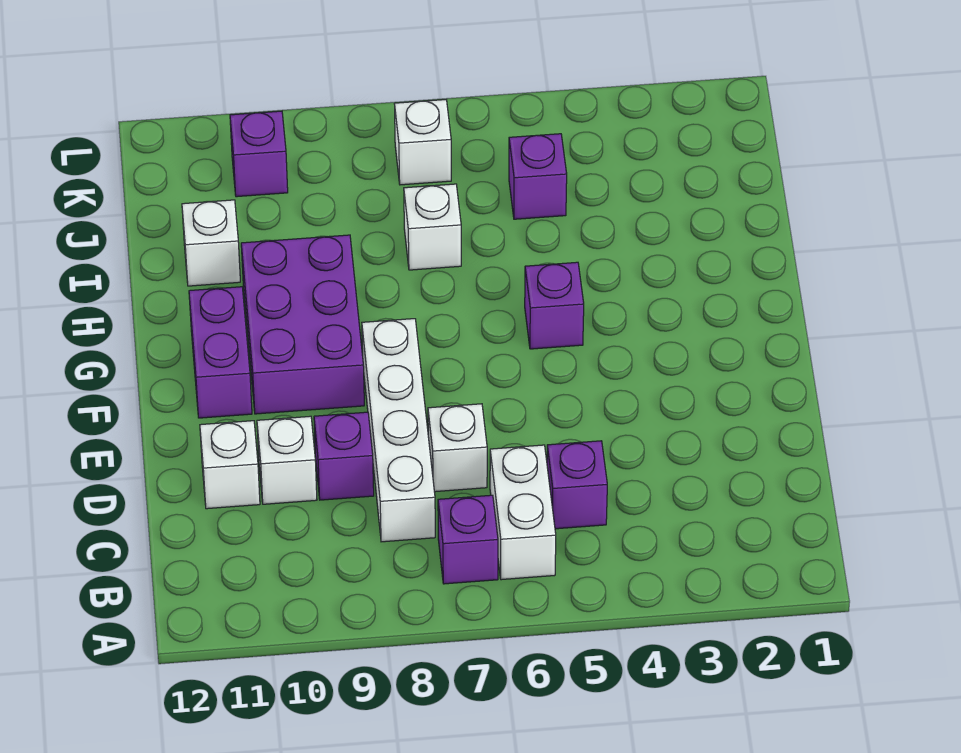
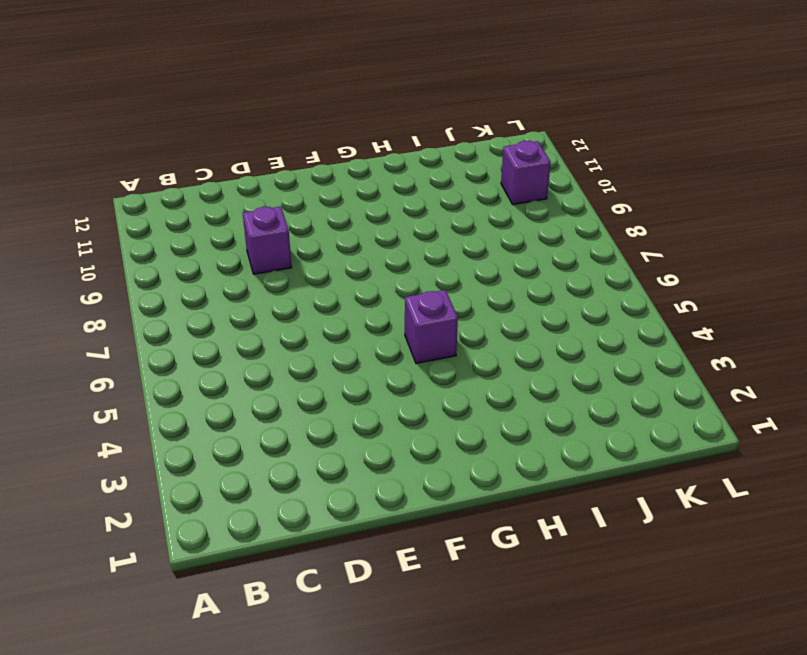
none -> white brick B6:C6 level 1
none -> purple brick B7 level 1
none -> purple brick C5 level 1

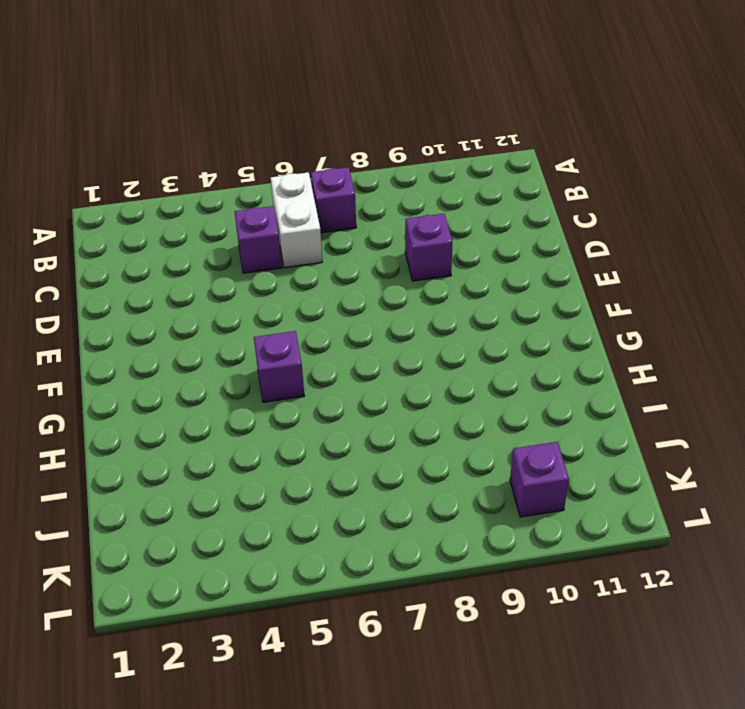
none -> white brick C8:F8 level 1
none -> white brick D7 level 1
none -> white brick D10 level 1

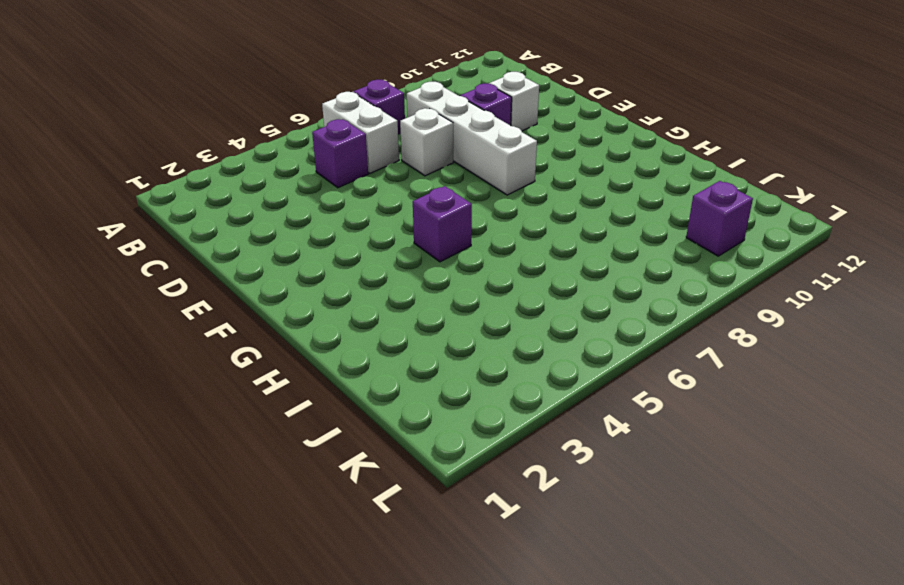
none -> white brick D11 level 1
none -> purple brick F9:H10 level 1
none -> purple brick F11:G11 level 1

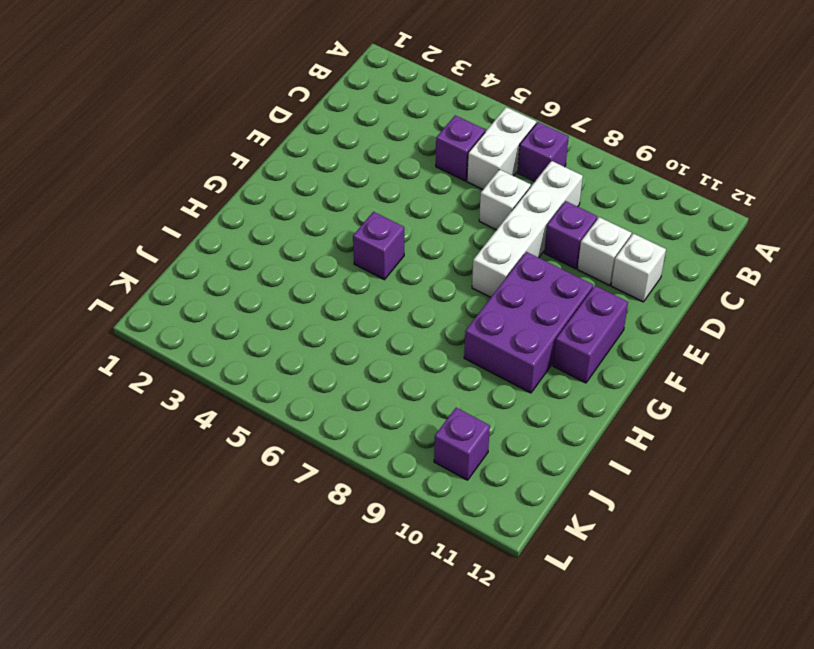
none -> white brick I7 level 1
none -> white brick I11 level 1
none -> purple brick J5 level 1

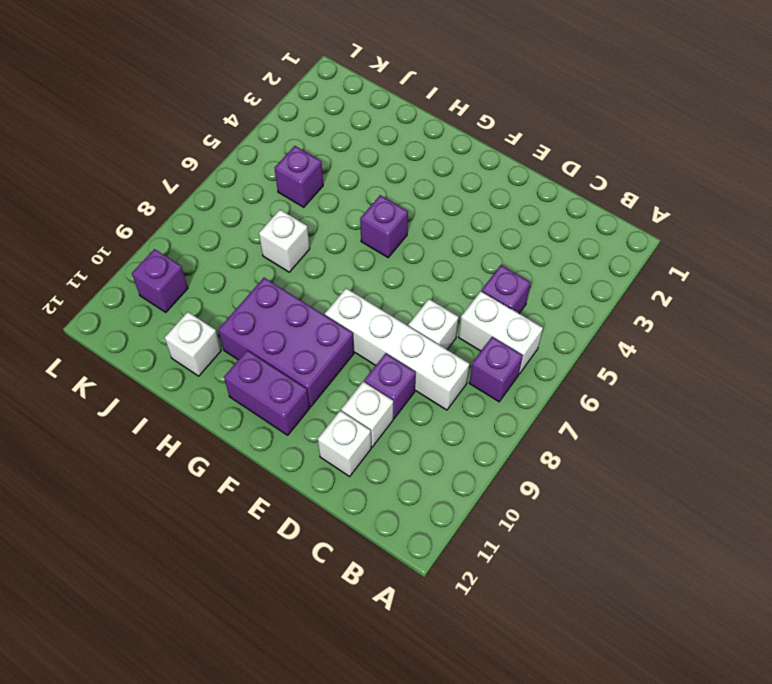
none -> white brick K7 level 1

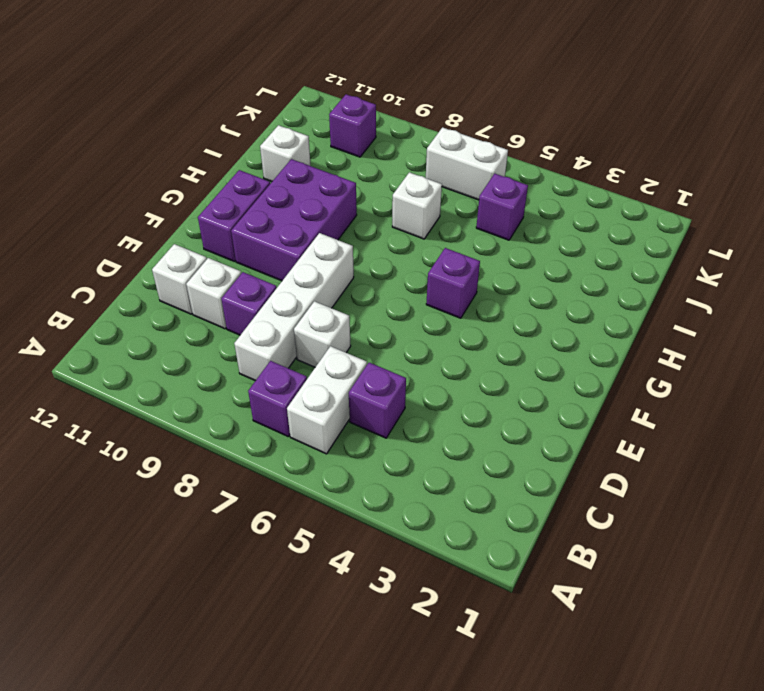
white brick K6:K7 level 1 -> white brick K7 level 1

